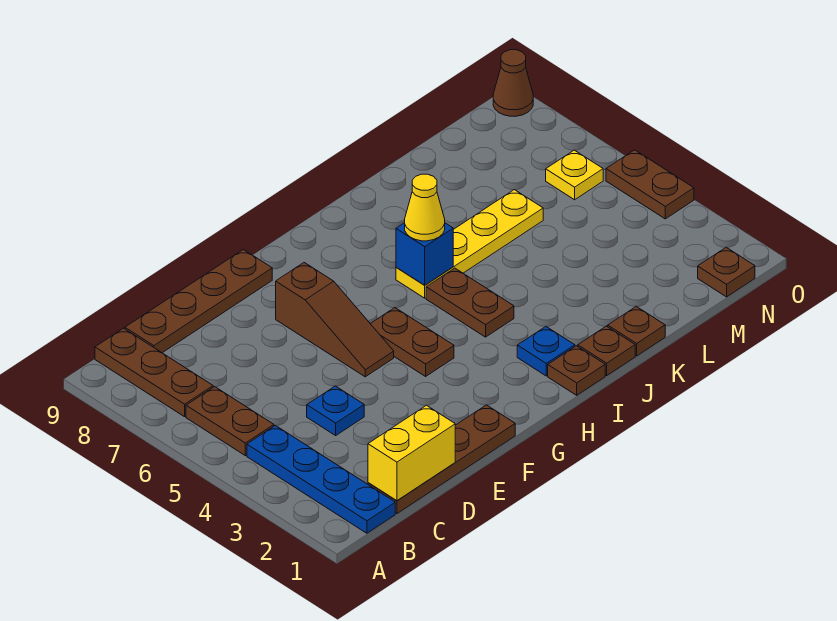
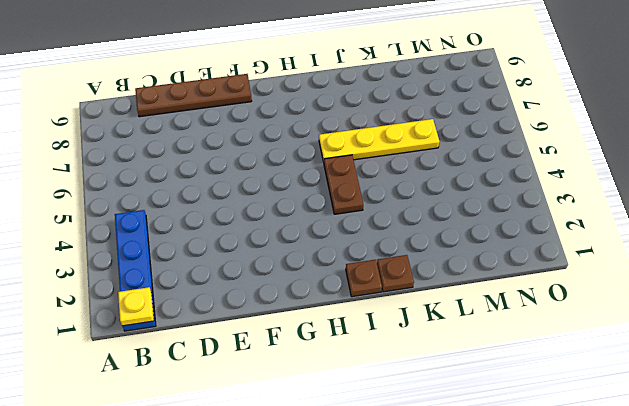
yellow plate B1 level 2 -> yellow plate N6 level 1
none -> brown plate B5:B6 level 1
none -> brown plate B7:B9 level 1
none -> brown plate C1:F1 level 1

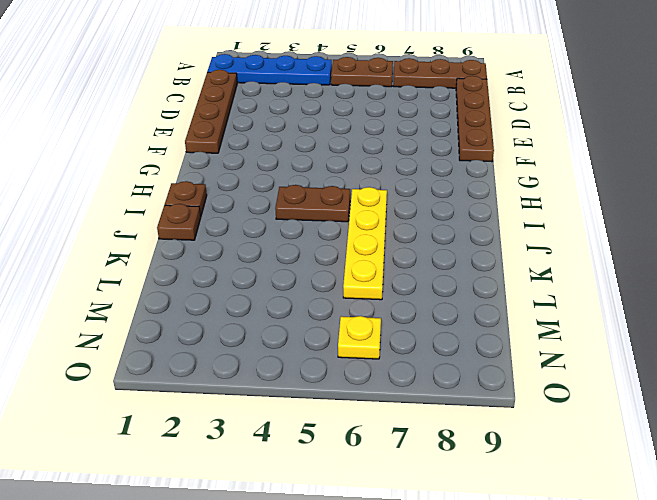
none -> blue plate D4 level 1
none -> brown slope F5:F7 level 1 top 7
none -> brown plate G4:G5 level 1

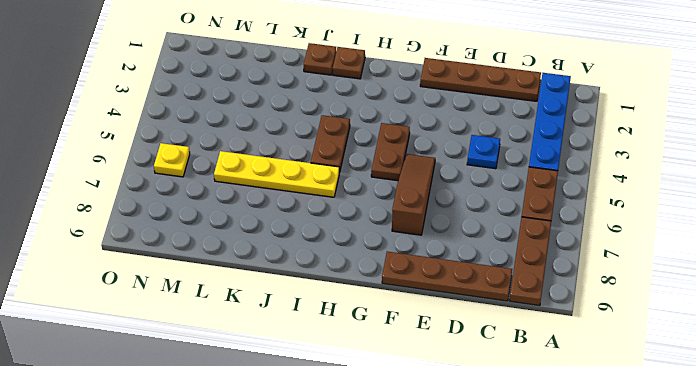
none -> blue plate I2 level 1
none -> brown plate K1 level 1
none -> brown plate N1 level 1

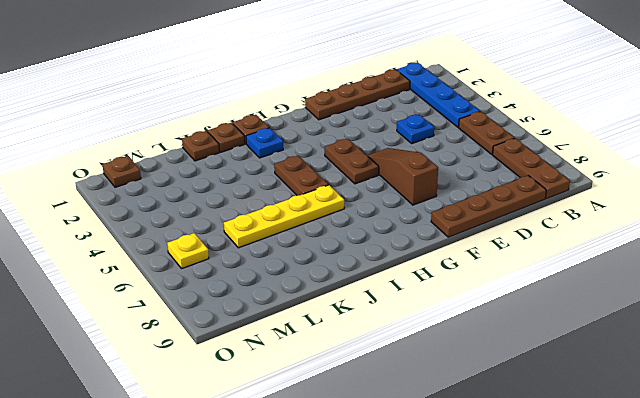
none -> brown plate O4:O5 level 1
none -> brown cone O9 level 1
none -> yellow brick C1:D1 level 2

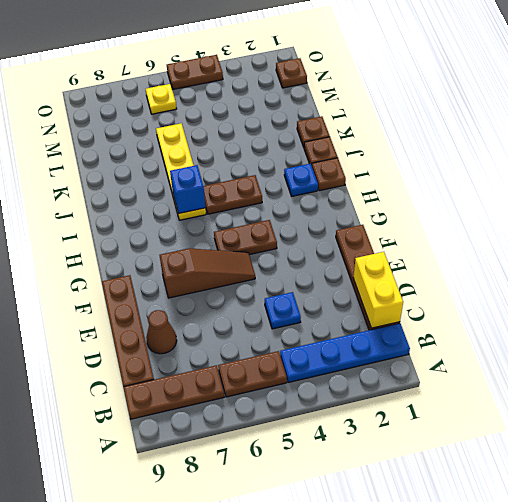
brown cone D8 level 1 -> brown cone O9 level 1
none -> yellow cone I6 level 3

